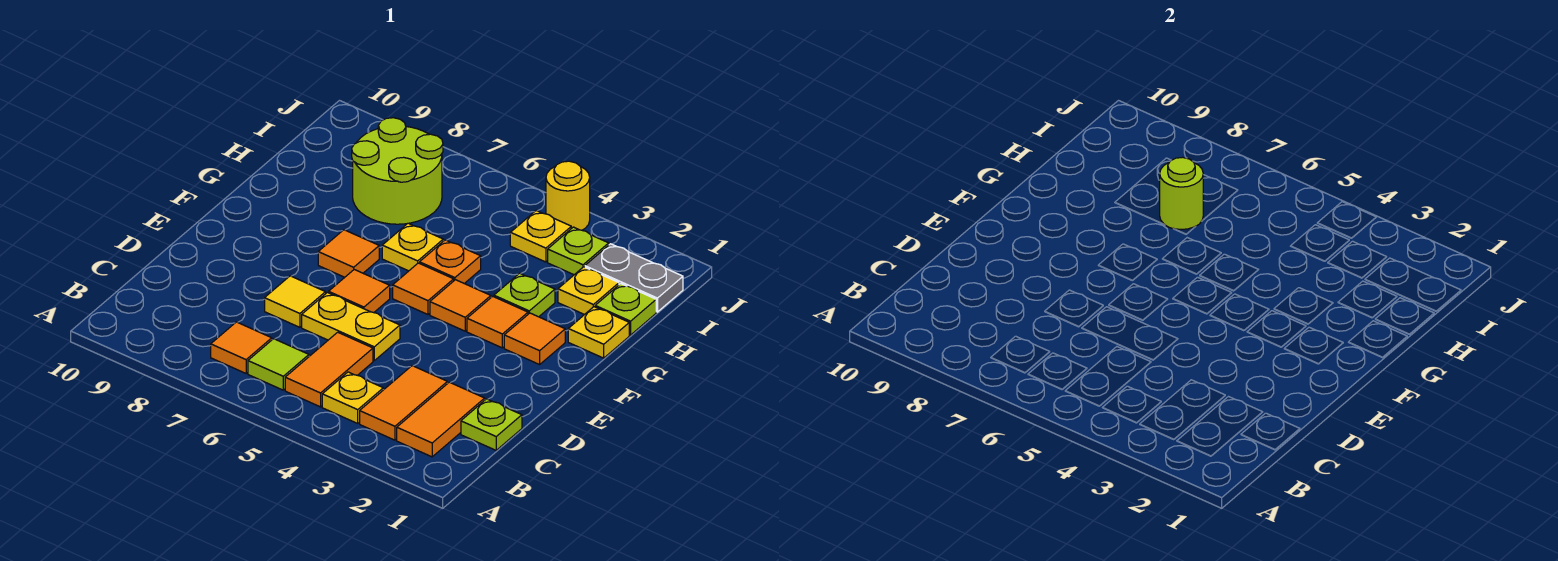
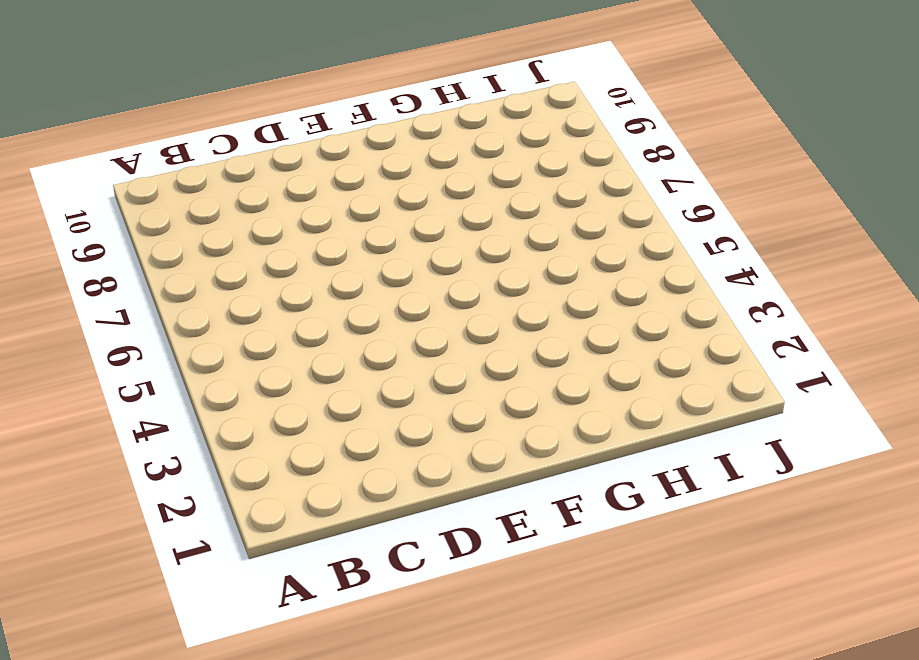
none -> orange tile B2:C2 level 1
none -> orange tile B3:C3 level 1
none -> yellow plate B4 level 1

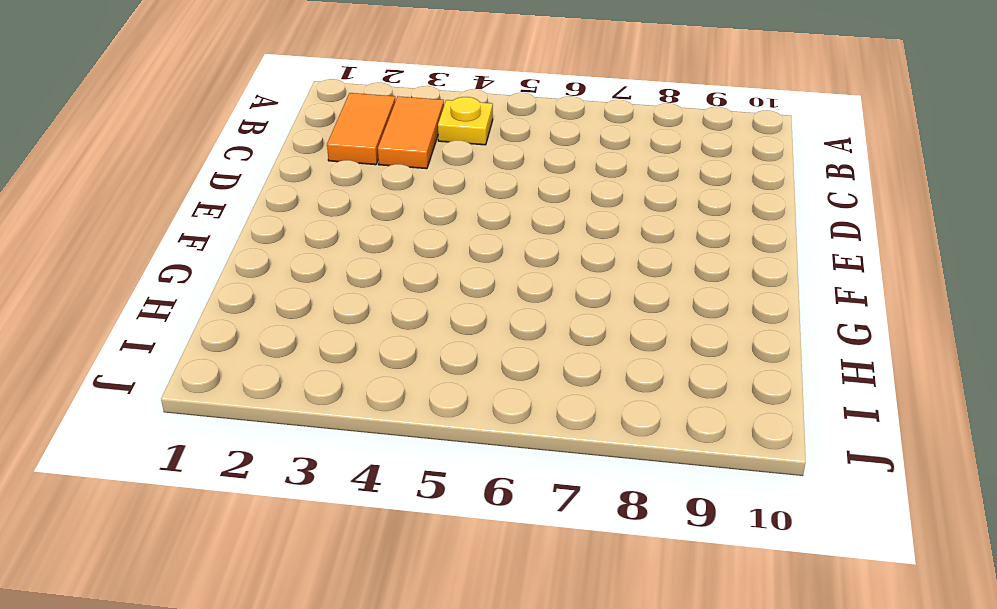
none -> orange tile B5:C5 level 1
none -> lime tile B6 level 1
none -> orange tile B7 level 1

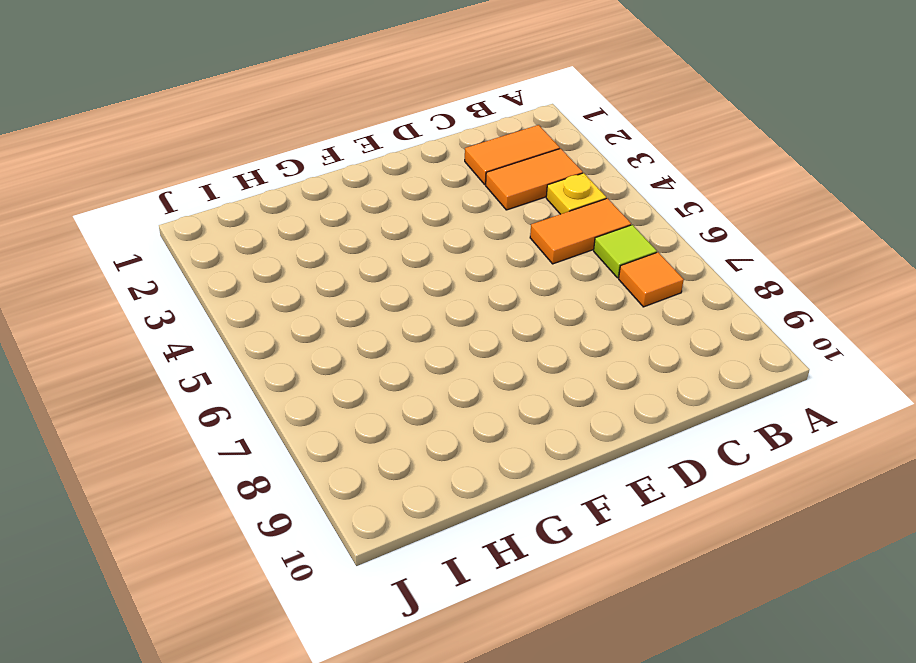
none -> lime plate C1 level 1
none -> yellow plate D5:D6 level 1
none -> yellow tile D7 level 1

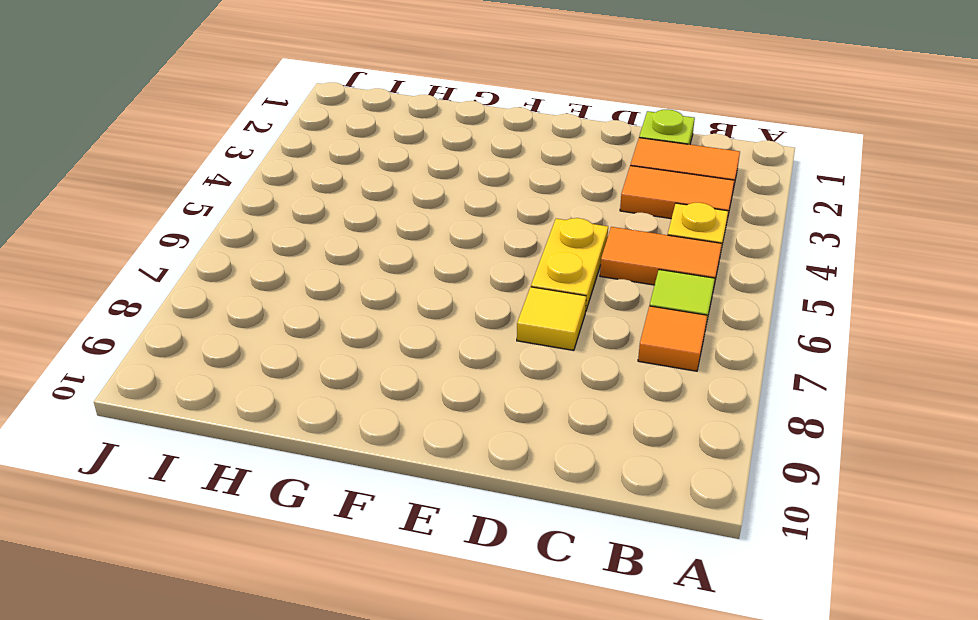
none -> orange tile E6 level 1
none -> orange tile F2 level 1
none -> orange tile F3 level 1

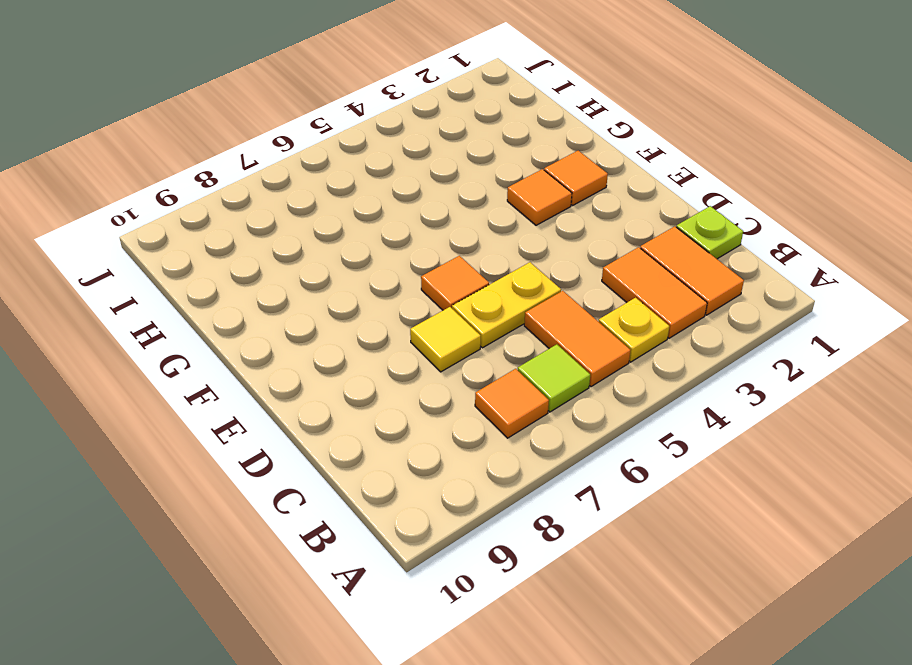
none -> orange tile F4 level 1
none -> orange tile F5 level 1
none -> orange tile F7 level 1

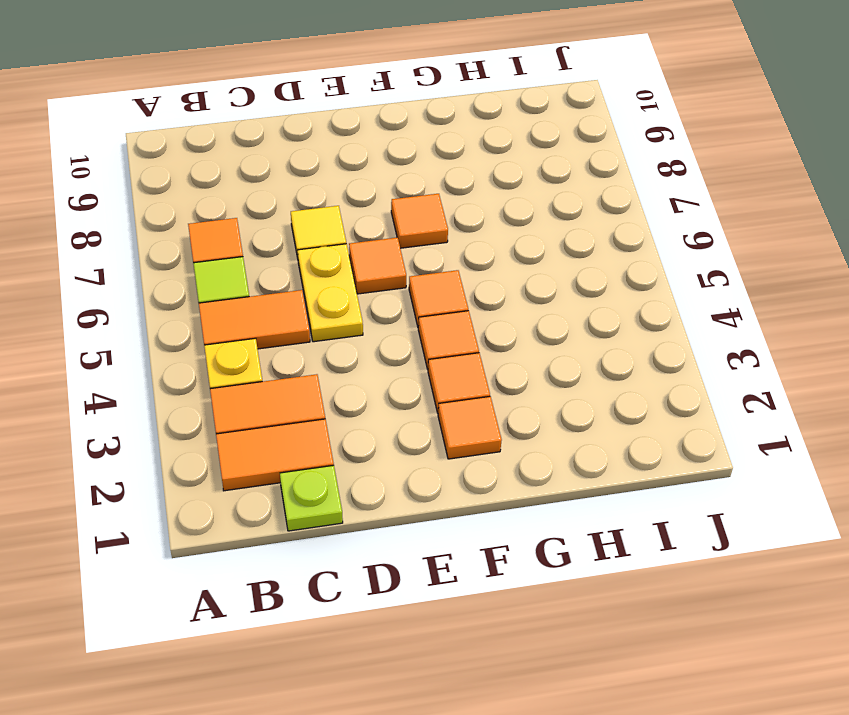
none -> yellow plate G1 level 1
none -> lime plate G3 level 1
none -> orange plate G5 level 1

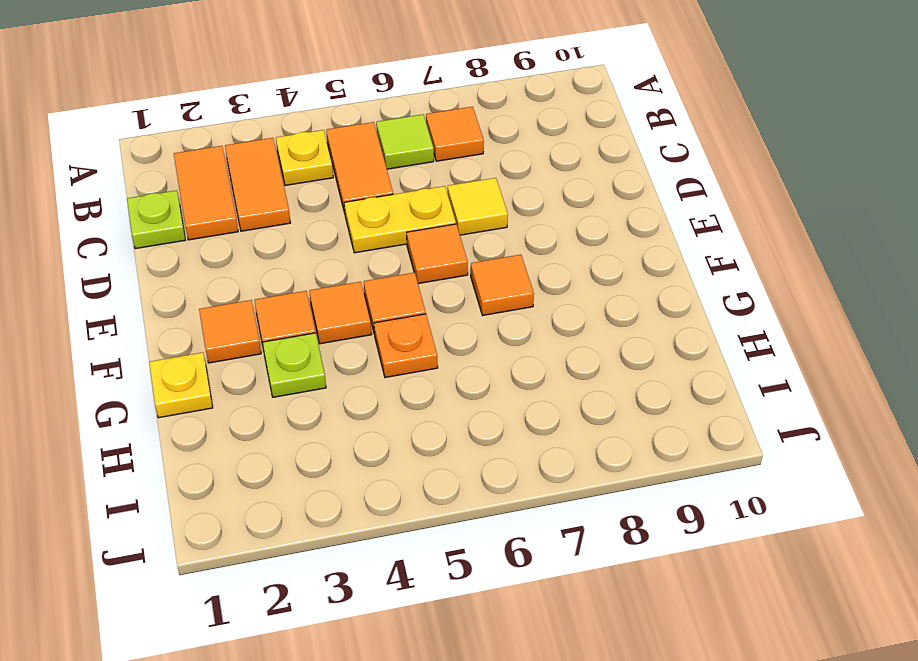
none -> yellow plate G6 level 1
none -> lime plate H1 level 1
none -> yellow plate H2 level 1

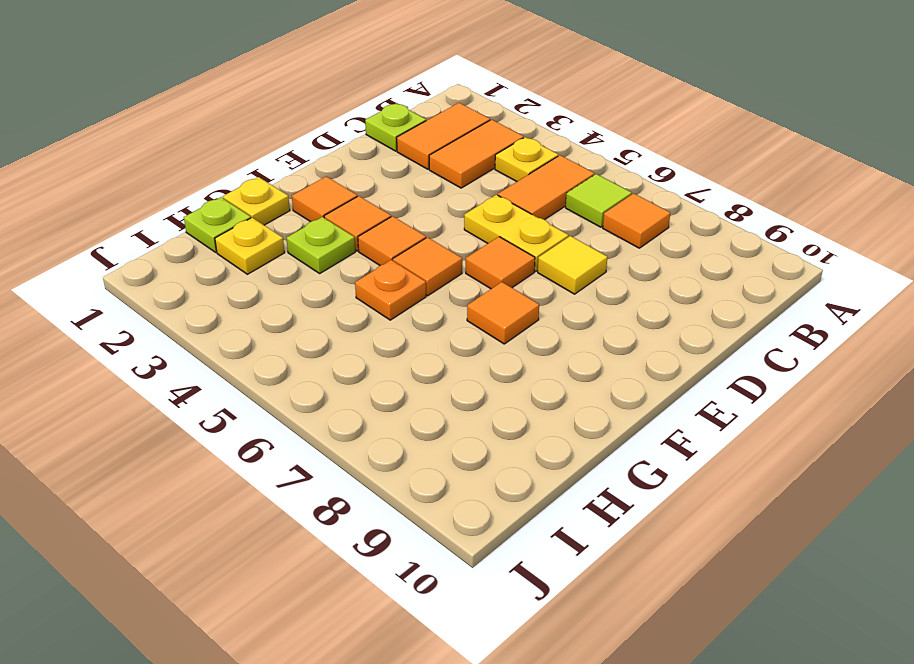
none -> yellow plate G6 level 1
none -> lime round brick H7:I8 level 1
none -> grey plate I1:I2 level 1

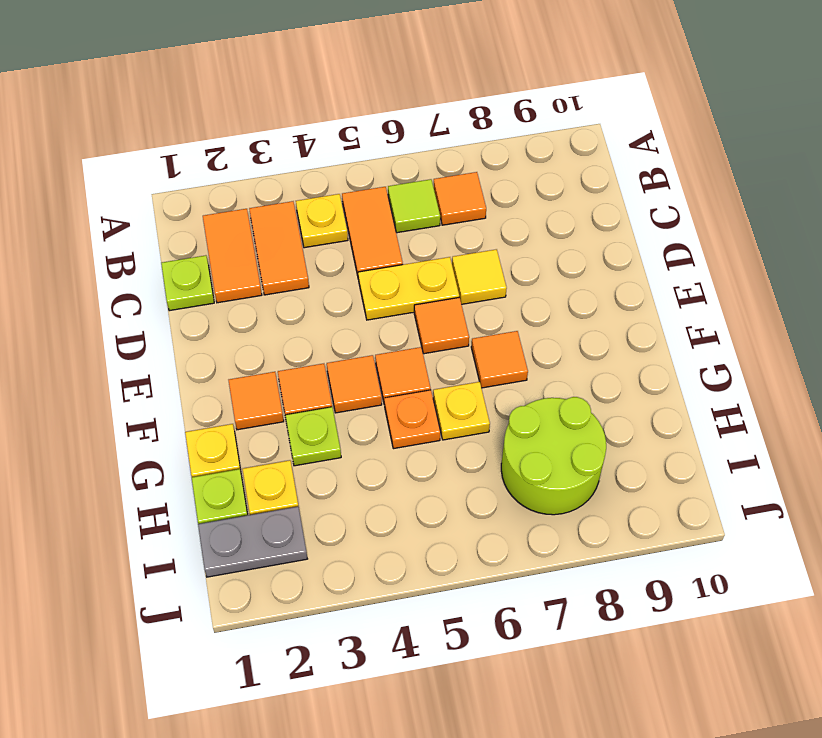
none -> lime plate I3 level 1
none -> yellow plate I4 level 1
none -> yellow round brick J4 level 1

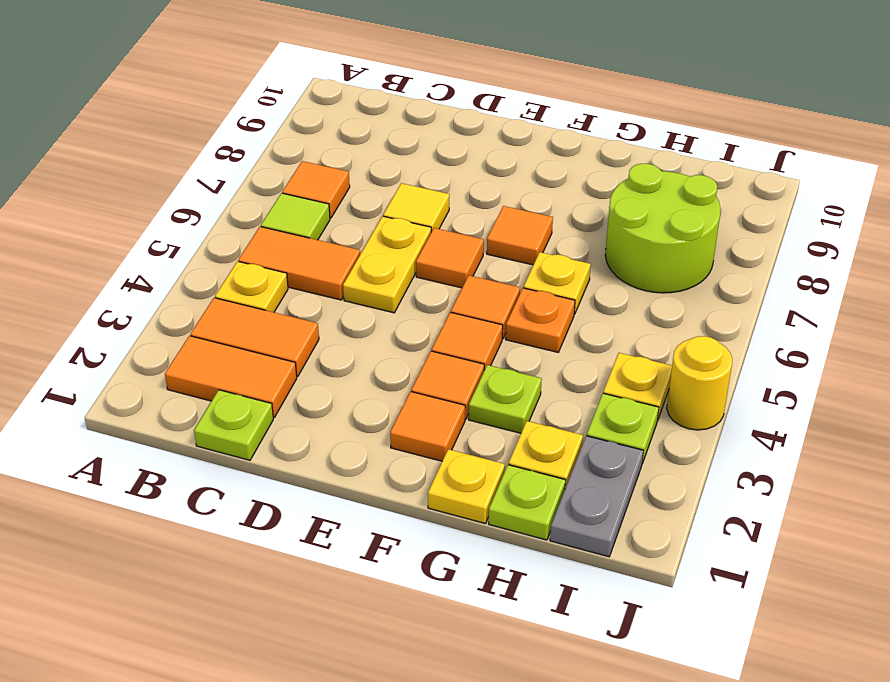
none -> lime round brick H7 level 2

